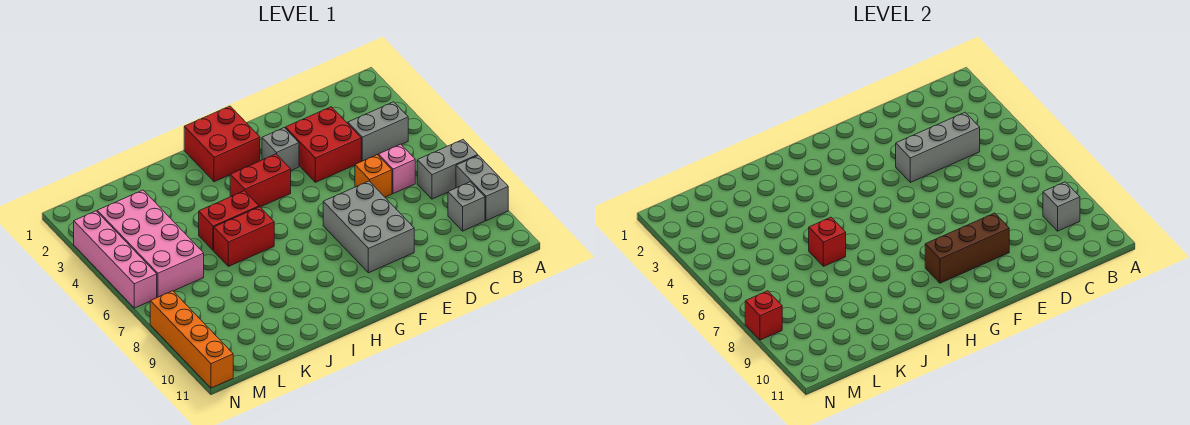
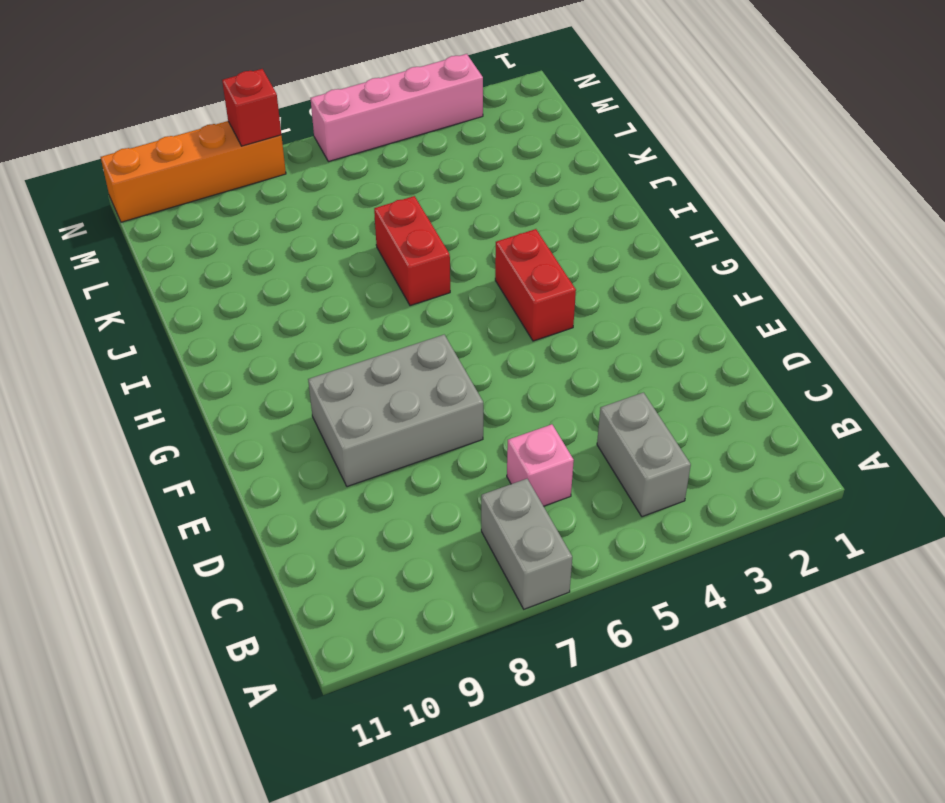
none -> grey brick A8:A9 level 1
none -> grey brick B9 level 1
none -> red brick D3:E4 level 1

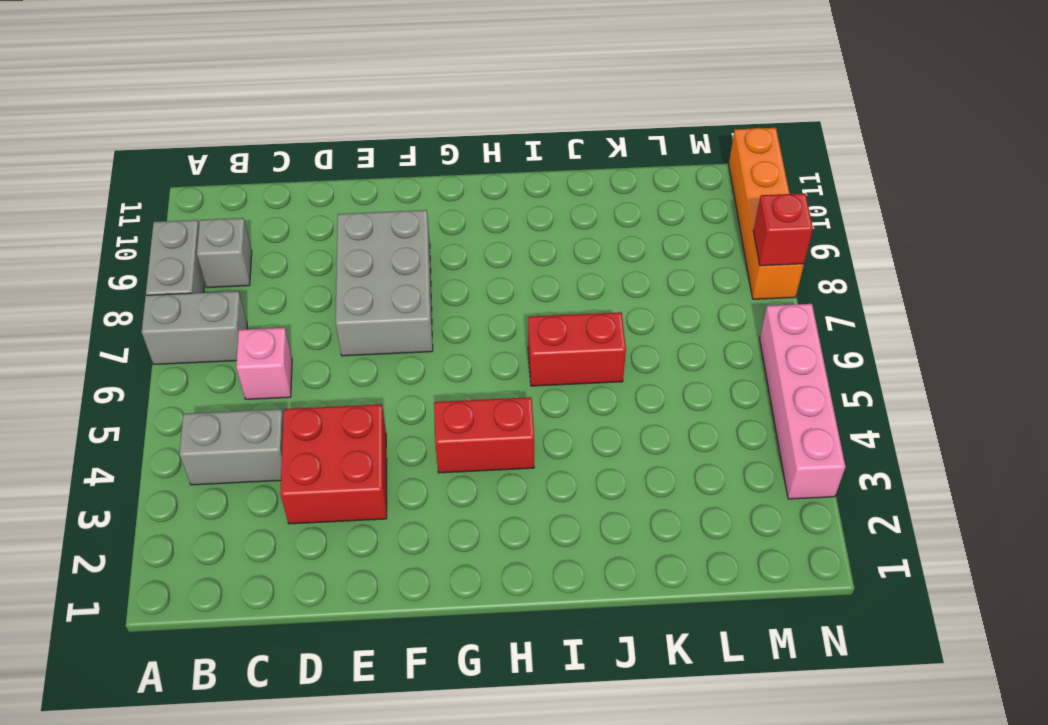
none -> orange brick D6 level 1
none -> grey brick F3 level 1
none -> red brick G1:H2 level 1

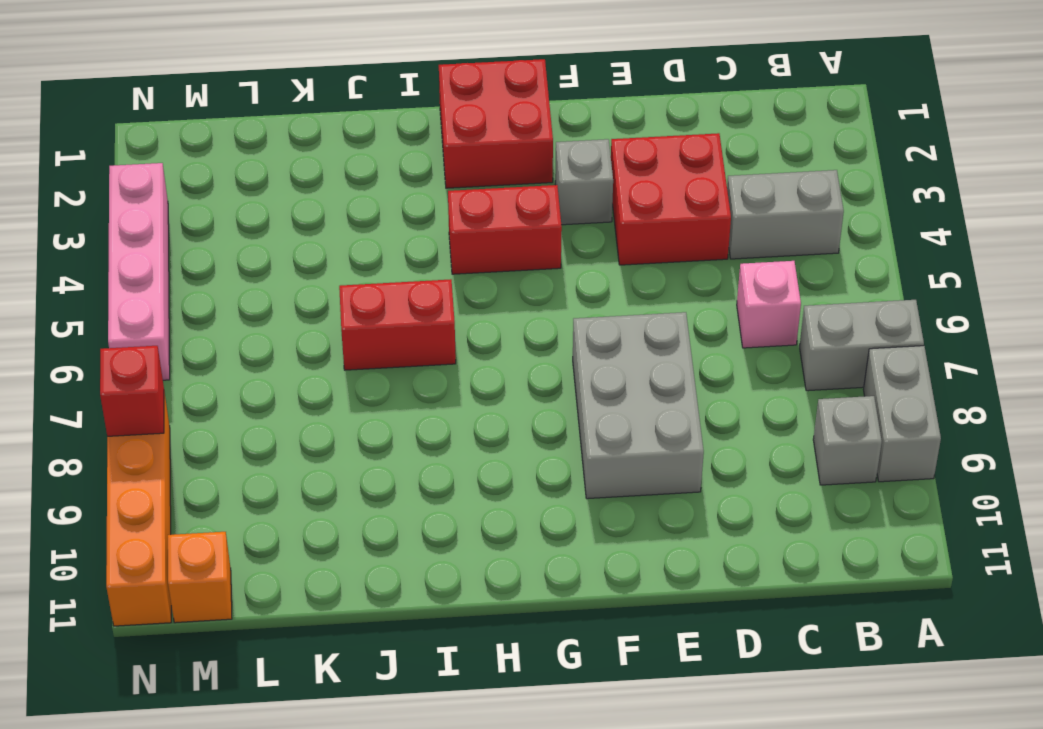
orange brick M11 level 1 -> orange brick D6 level 1
none -> red brick I5:J5 level 1
none -> pink brick L3:M6 level 1
none -> grey brick B9 level 2

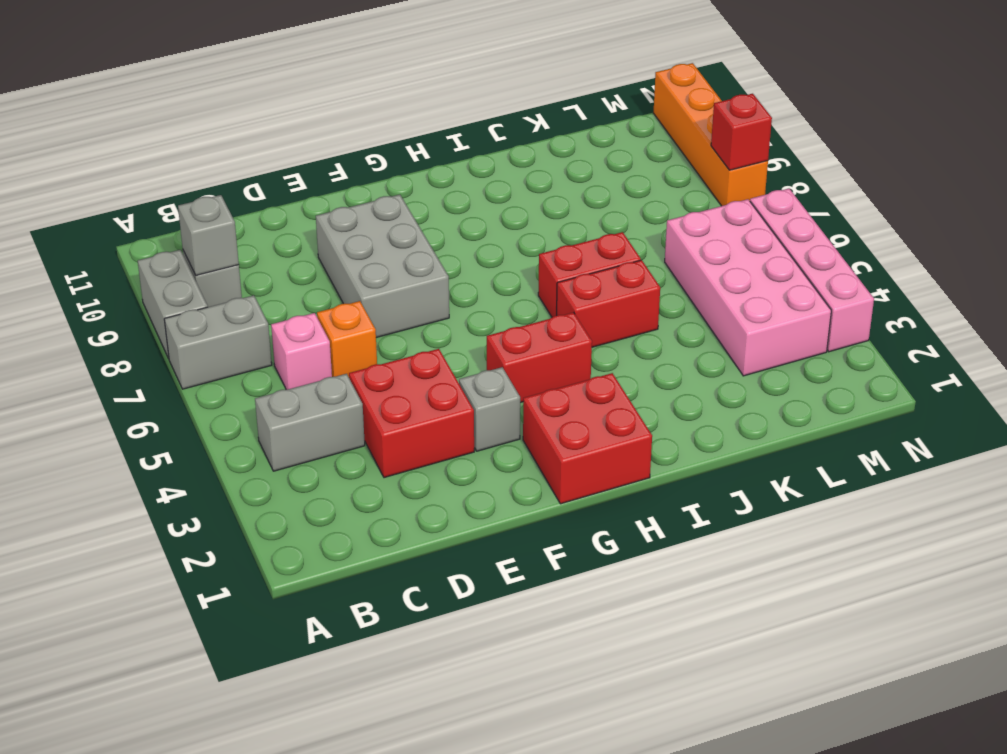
none -> grey brick C4:E4 level 2
none -> brown brick E9:G9 level 2
none -> red brick J6 level 2

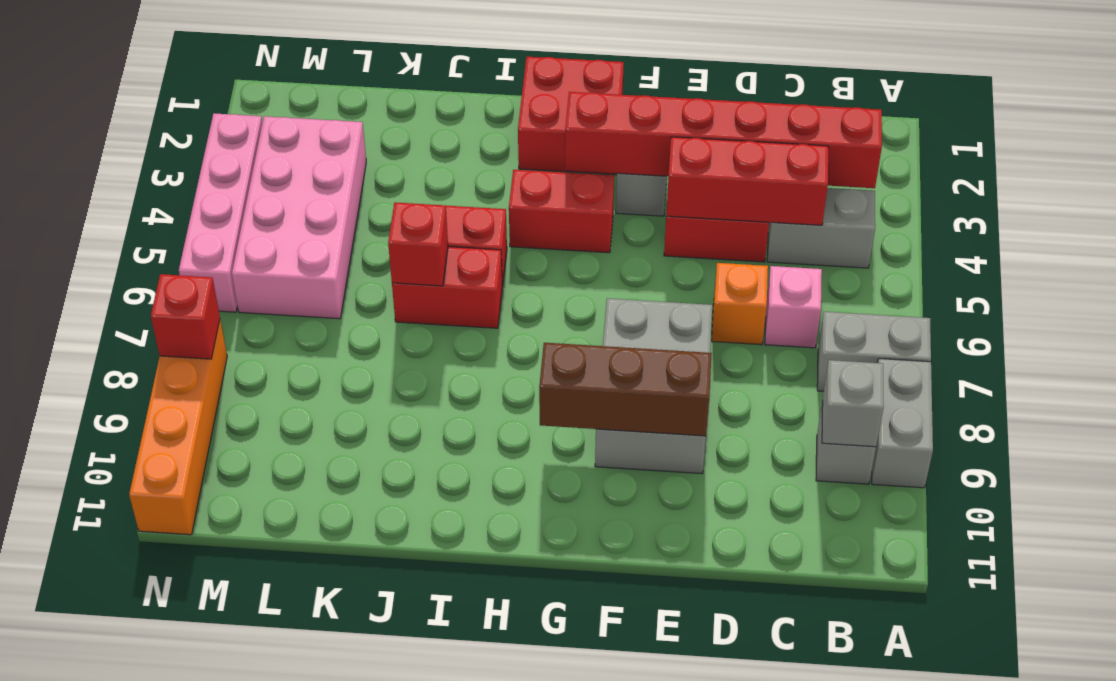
red brick B3:G3 level 2 -> none
red brick C4:E4 level 2 -> grey brick C4:E4 level 2

